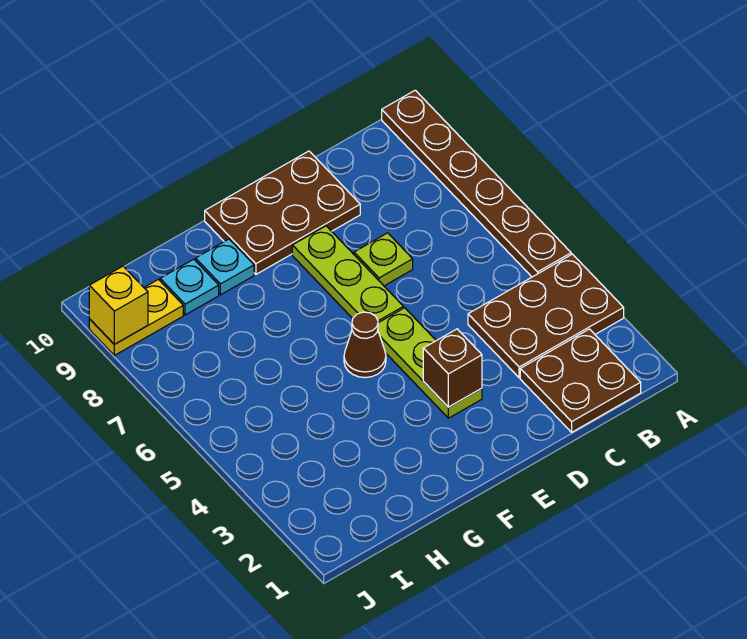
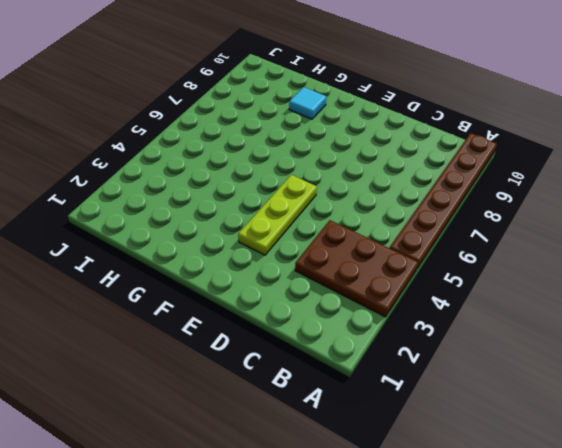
cyan tile G9 level 1 -> cyan plate G9 level 1
none -> brown plate B1:C2 level 1
none -> lime plate D7 level 1
none -> brown plate D9:F10 level 1

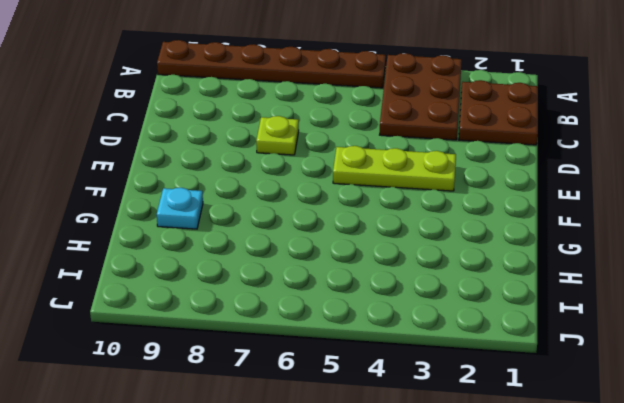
none -> brown plate D9:F10 level 1
none -> lime plate E6:E8 level 1
none -> brown cone F5 level 1

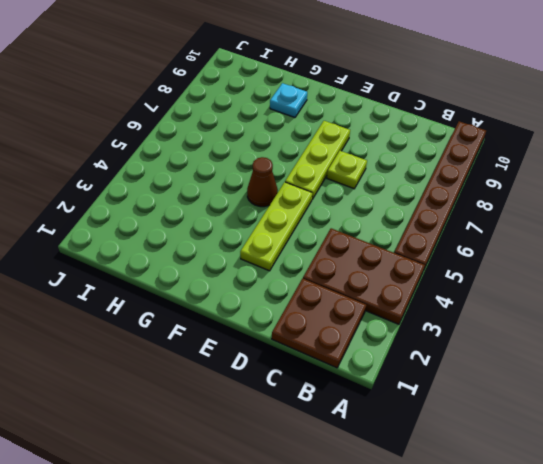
none -> brown plate D9:F10 level 1
none -> cyan plate H9 level 1
none -> yellow plate I9:J9 level 1

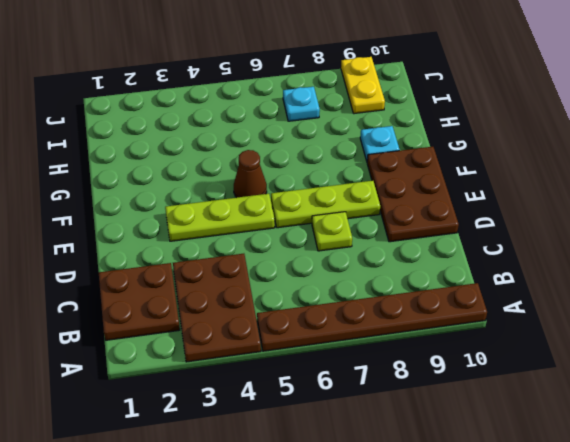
cyan plate I7 level 1 -> cyan plate H9 level 1
none -> brown brick E3 level 2
none -> yellow brick J9 level 2

